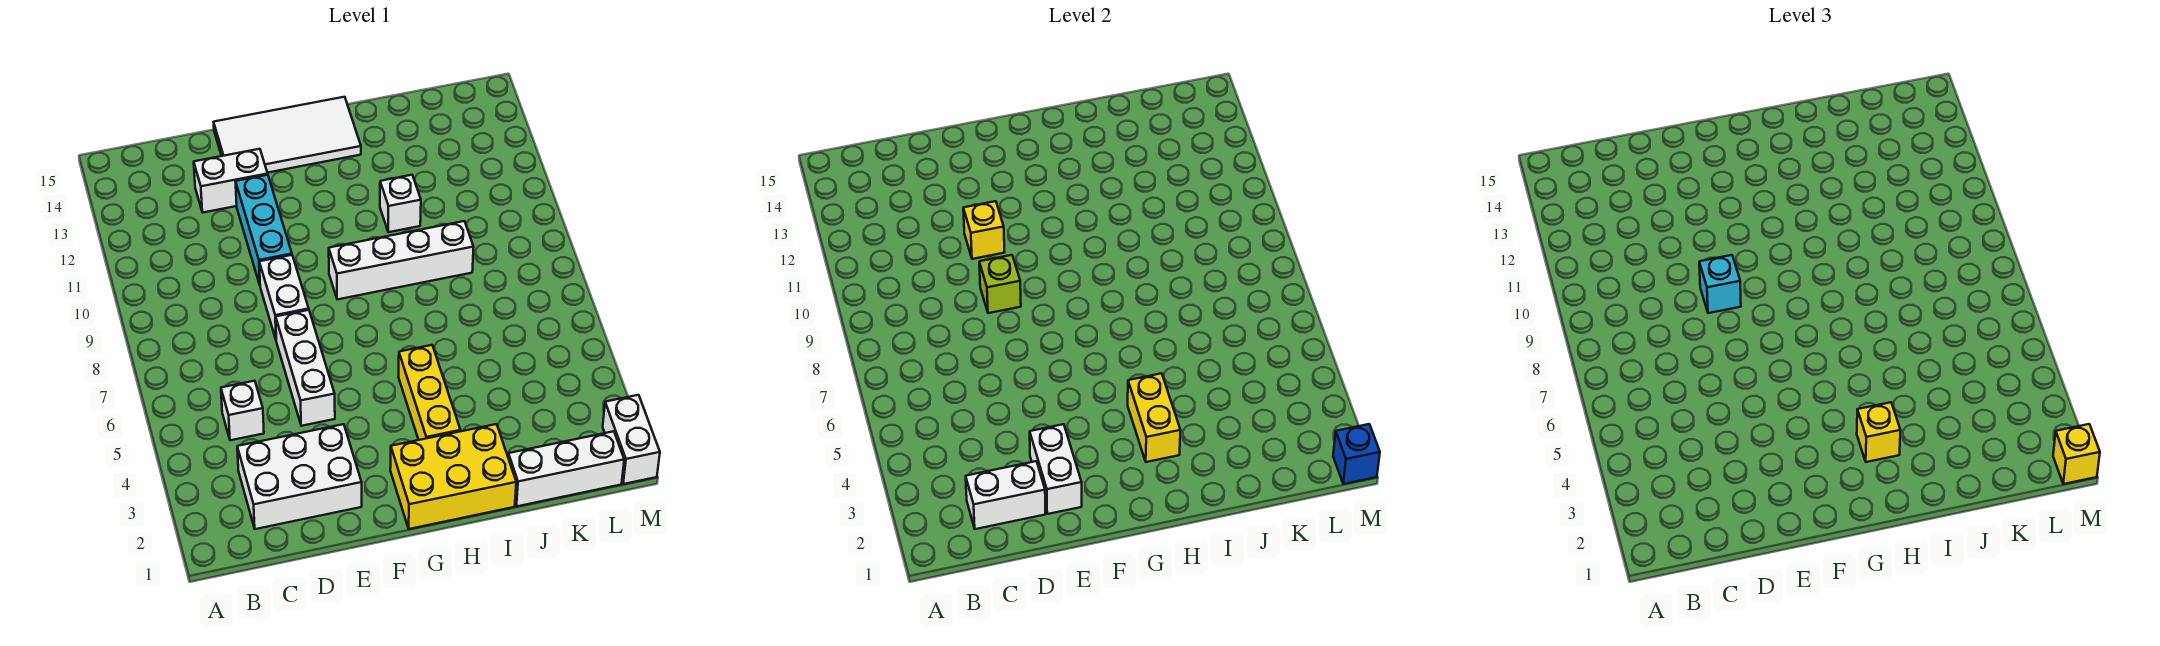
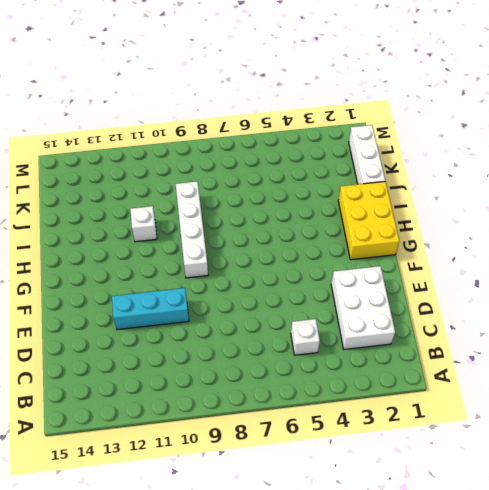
none -> white brick D13:E13 level 1
none -> white brick E5:E7 level 1
none -> white brick E8:E9 level 1

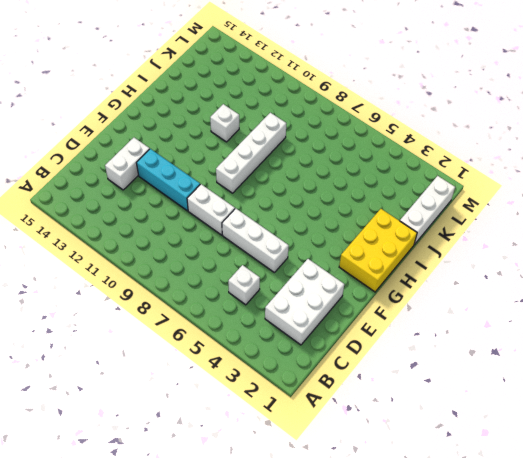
none -> white tile E14:H15 level 1
none -> yellow brick H3:H5 level 1
none -> white brick M1:M2 level 1

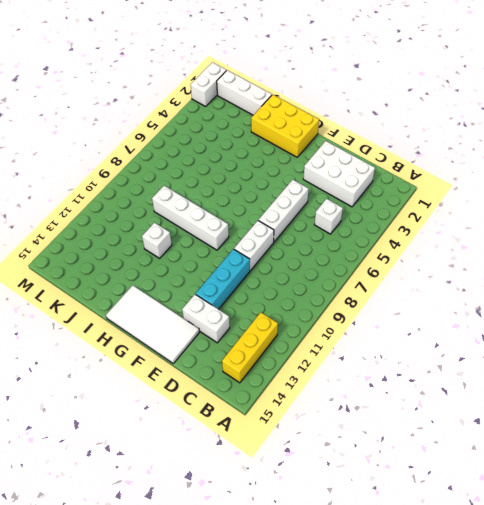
yellow brick B12:B14 level 1 -> yellow brick H3:H5 level 1
none -> white brick C2:D2 level 2
none -> white brick E2:E3 level 2
none -> lime brick E9 level 2

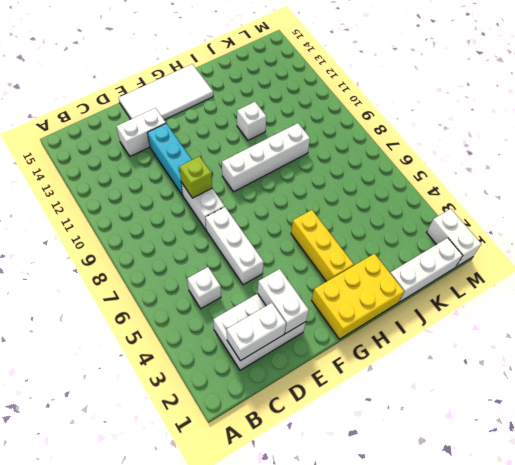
none -> yellow brick E11 level 2
none -> yellow brick H3:H4 level 2
none -> blue brick M1 level 2

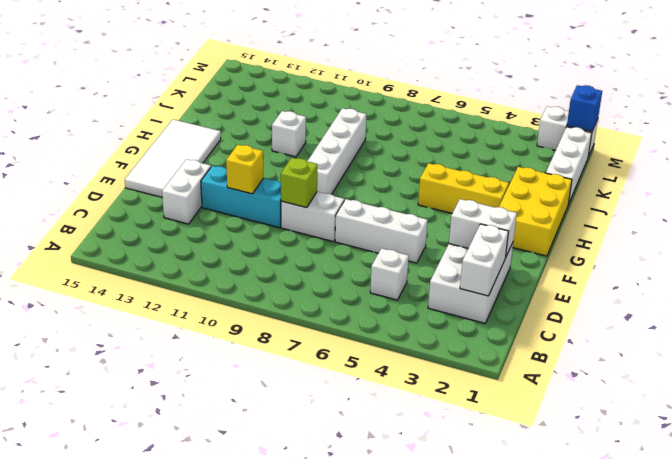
none -> yellow brick H3:H4 level 2
none -> cyan brick E9 level 3
none -> yellow brick H3 level 3

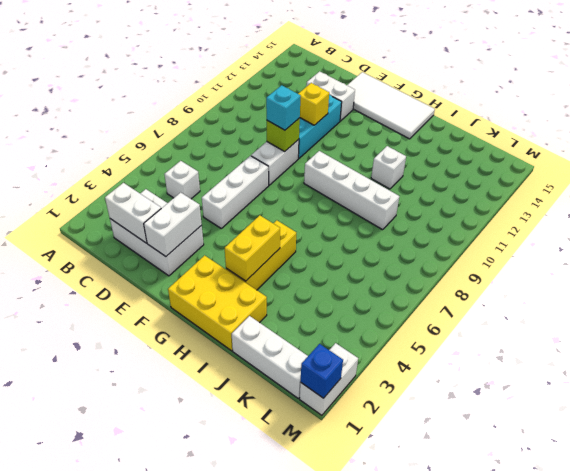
none -> yellow brick H3 level 3
none -> yellow brick M1 level 3

